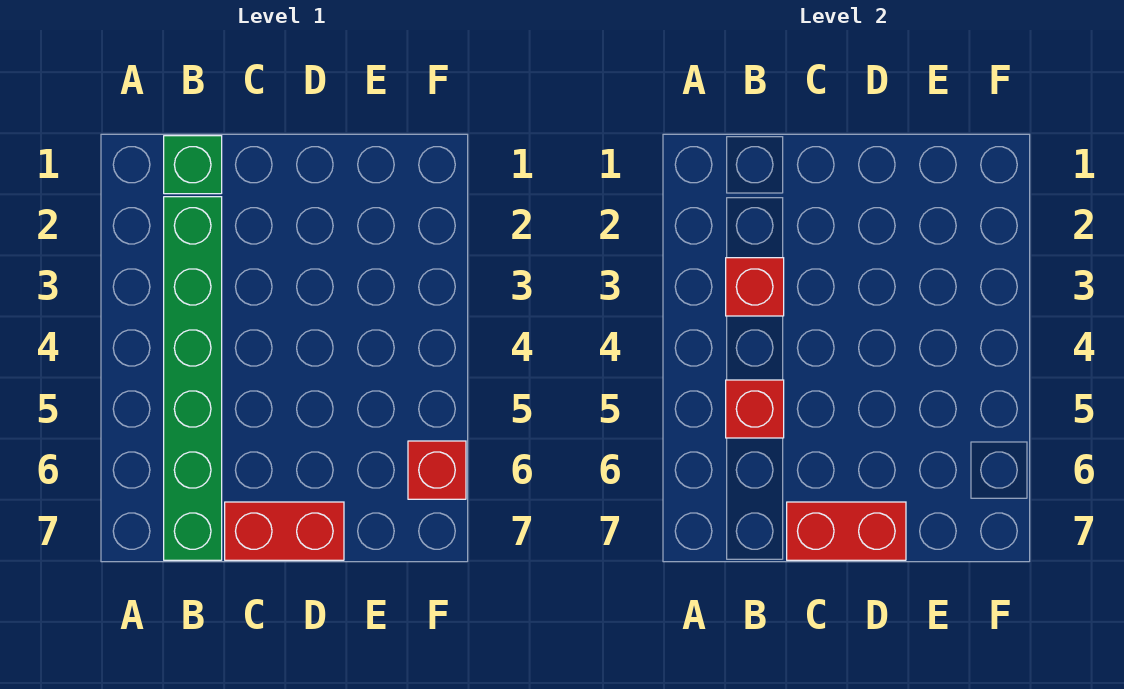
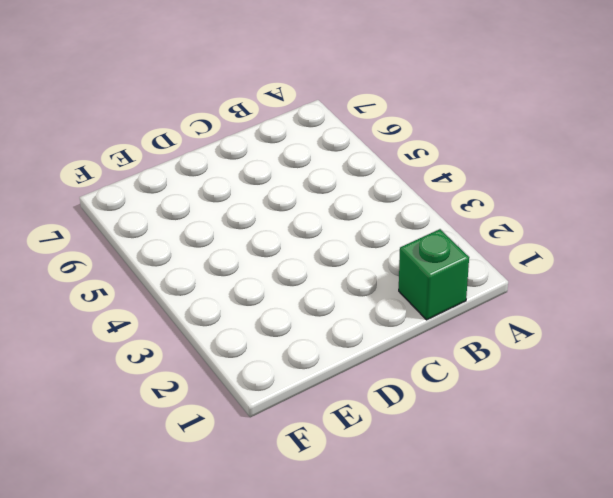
none -> green brick B2:B7 level 1
none -> red brick C7:D7 level 1

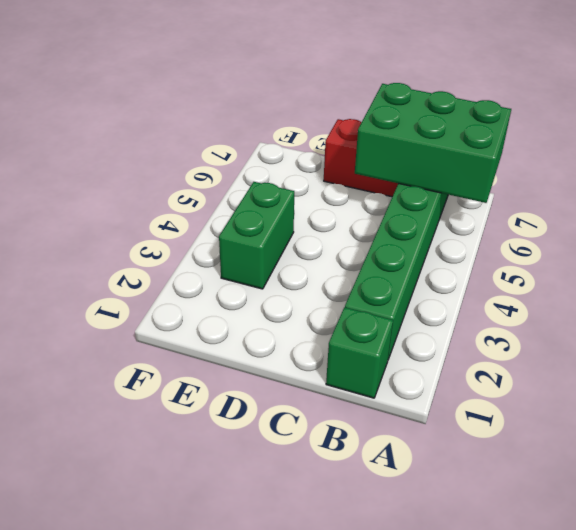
green brick A6:C7 level 2 -> red brick C7:D7 level 2
green brick E3:E4 level 1 -> none
none -> red brick F6 level 1
none -> red brick B3 level 2

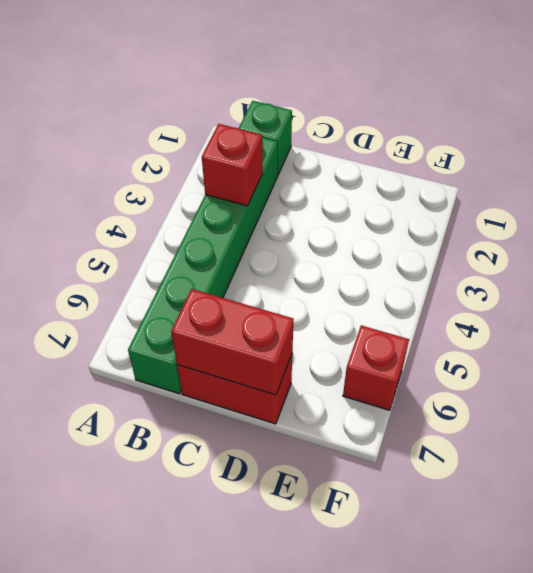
none -> red brick B5 level 2

